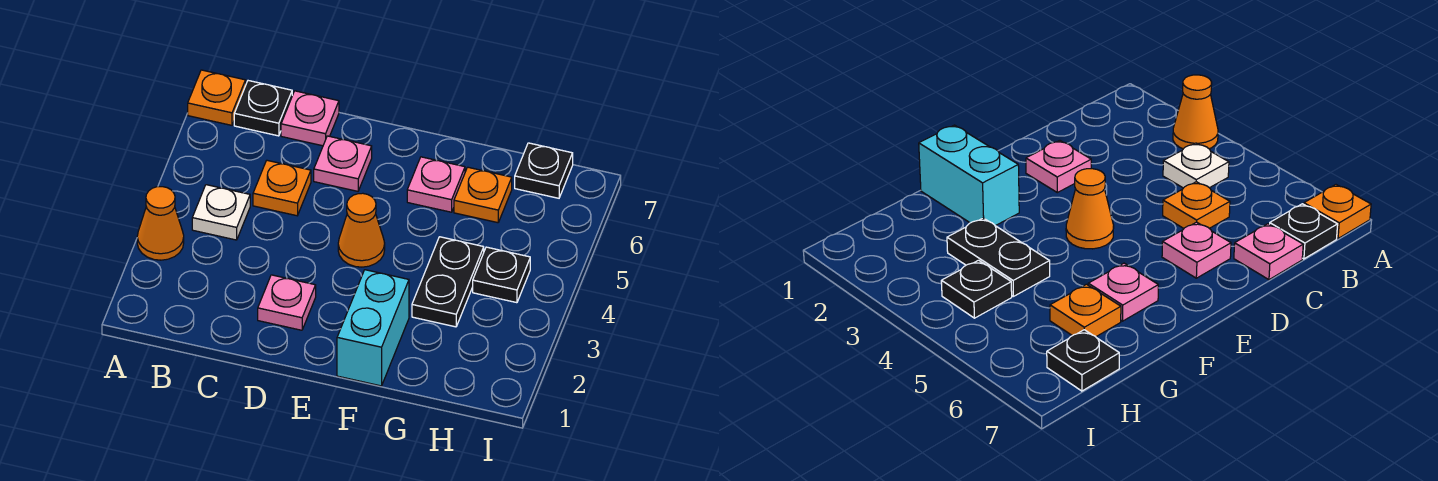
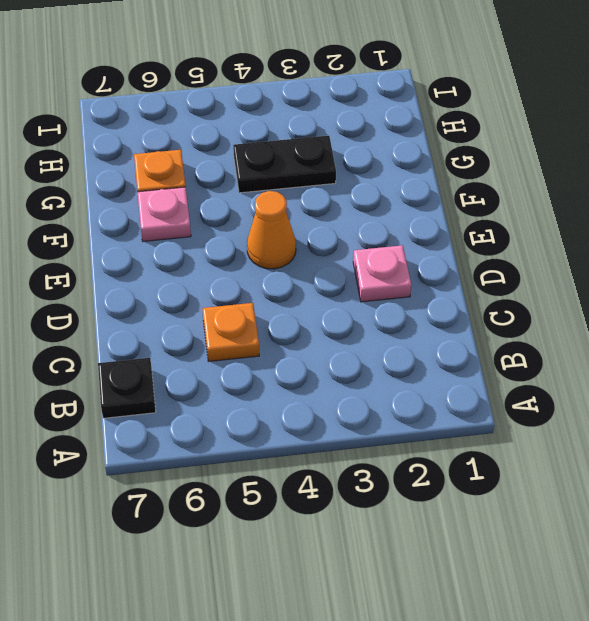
none -> orange cone A3 level 1
none -> orange plate A7 level 1
none -> white plate B4 level 1

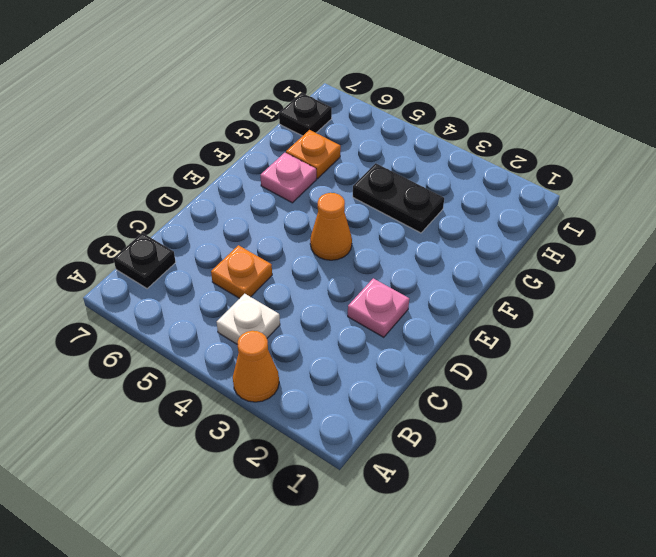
none -> orange plate A7 level 1
none -> pink plate C7 level 1
none -> pink plate D6 level 1

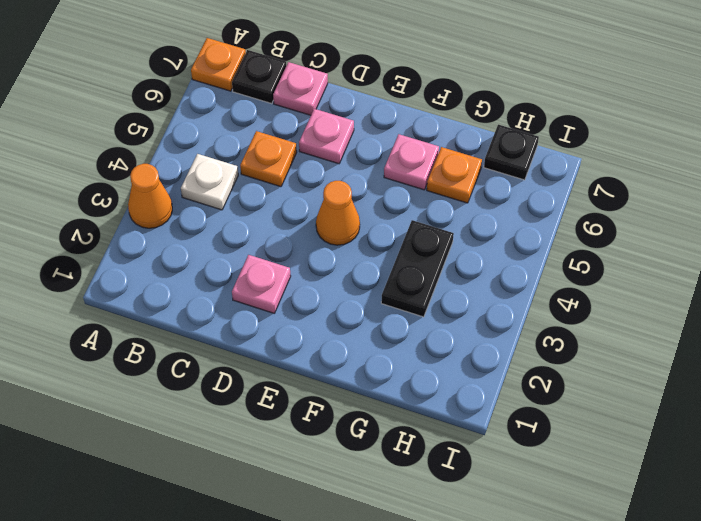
none -> cyan brick F1:F2 level 1
none -> black plate H4 level 1

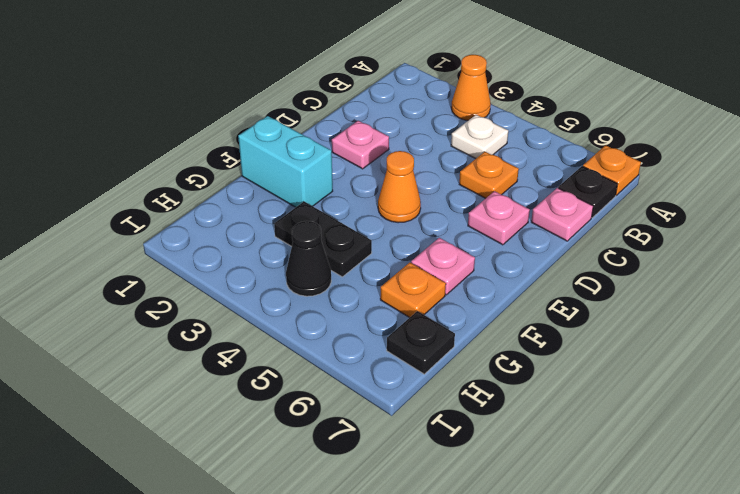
black cone H4 level 1 -> black plate H4 level 1

